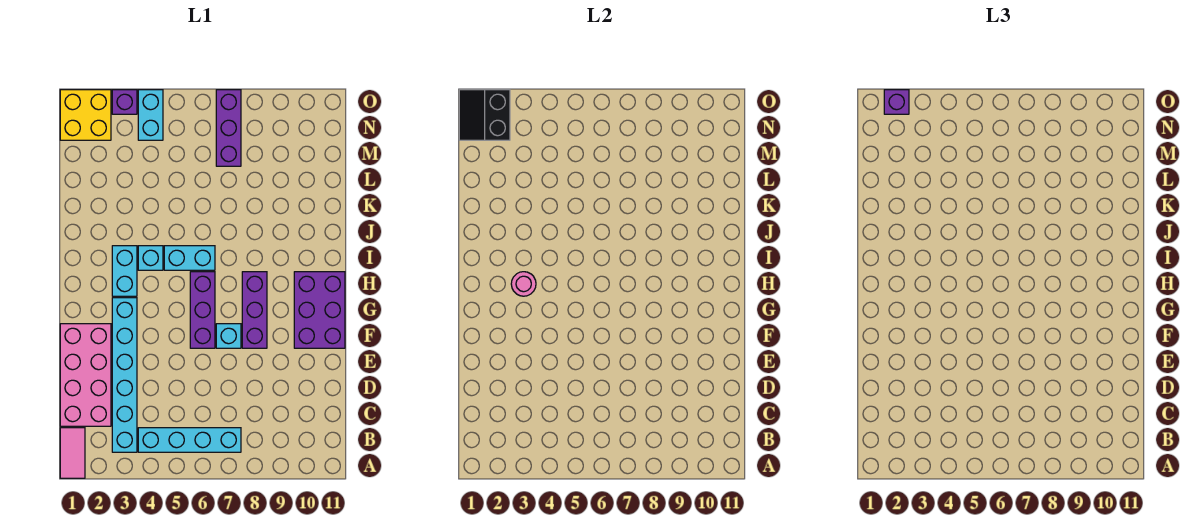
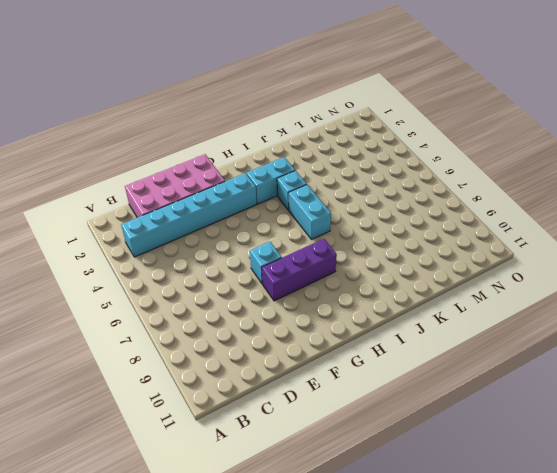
none -> pink tile A1:B1 level 1
none -> cyan brick B4:B7 level 1
none -> purple brick F6:H6 level 1

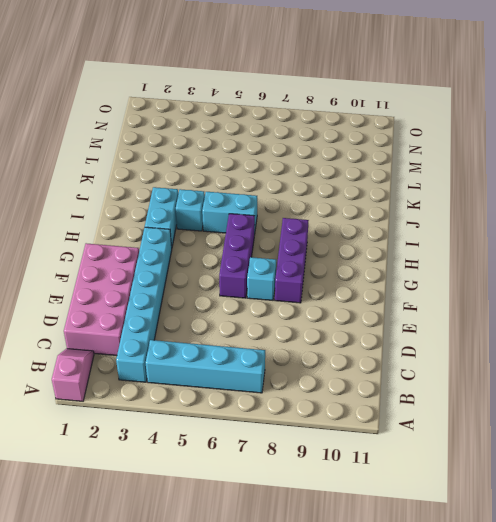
pink slope A1:B1 level 1 top A -> pink tile A1:B1 level 1
none -> purple brick F10:H11 level 1
none -> purple brick M7:O7 level 1
none -> yellow brick N1:O2 level 1

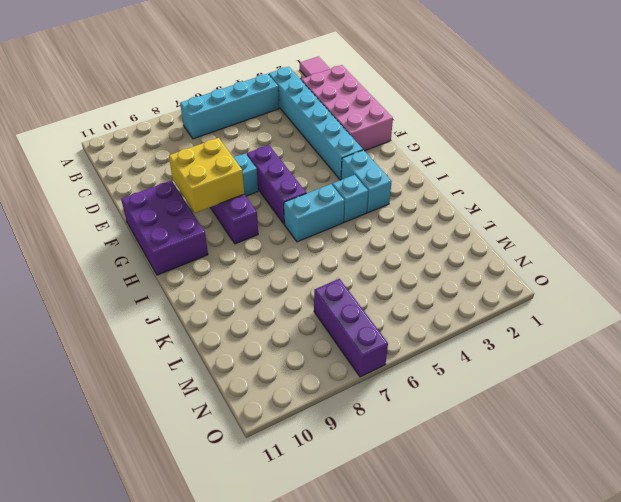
yellow brick F8:G9 level 2 -> yellow brick N1:O2 level 1
none -> cyan brick N4:O4 level 1
none -> purple brick O3 level 1
none -> pink round brick H3 level 2

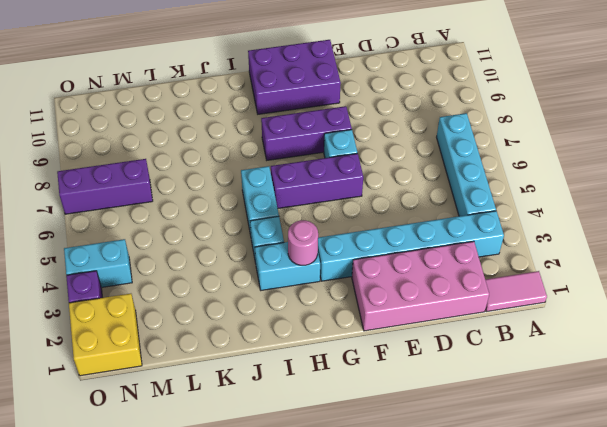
none -> black slope N1:O2 level 2 top 2
none -> purple brick O2 level 3

